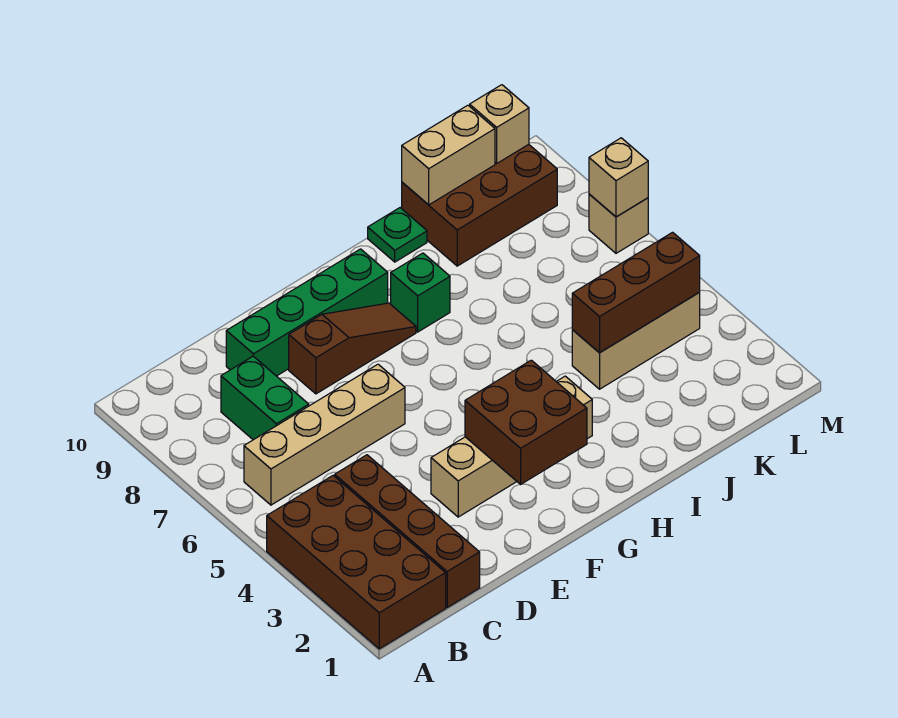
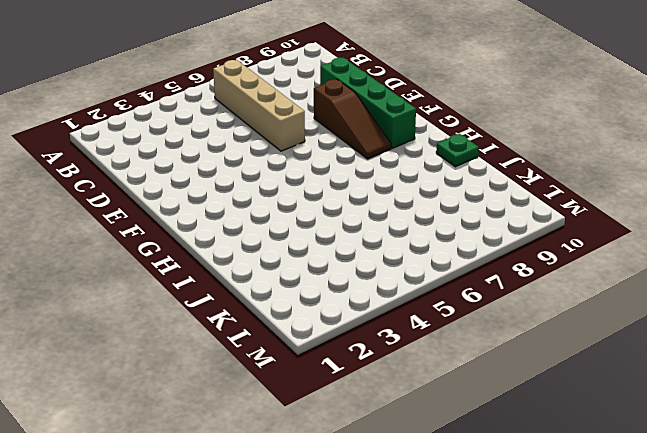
none -> brown brick A1:B4 level 1
none -> brown brick C1:C4 level 1
none -> green brick C7:C8 level 1

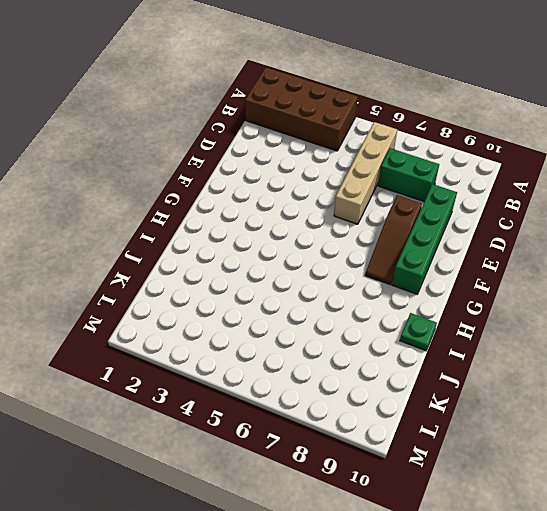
none -> brown brick C1:C4 level 1
none -> tan brick E3:H3 level 1
none -> green brick H8 level 1

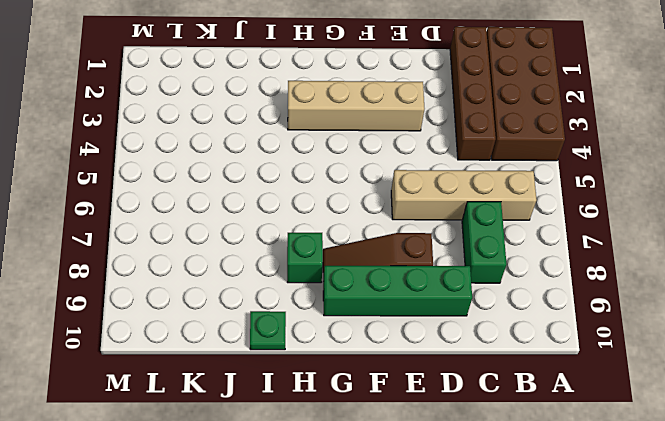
none -> tan brick J4:L4 level 1
none -> brown brick J9:L10 level 1
none -> tan brick M7 level 1

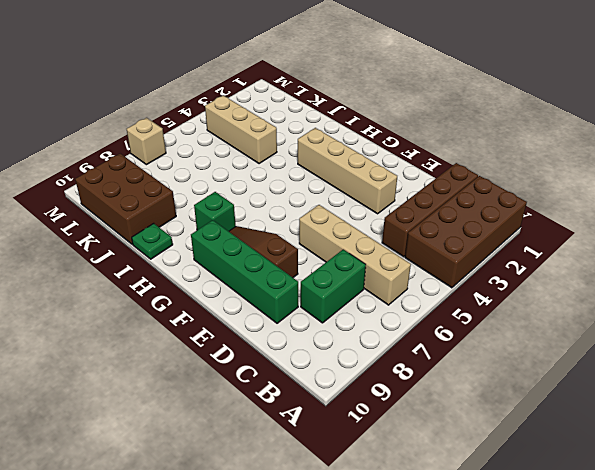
none -> brown brick F2:G3 level 2
none -> brown brick J4:L4 level 2
none -> tan brick J10:K10 level 2

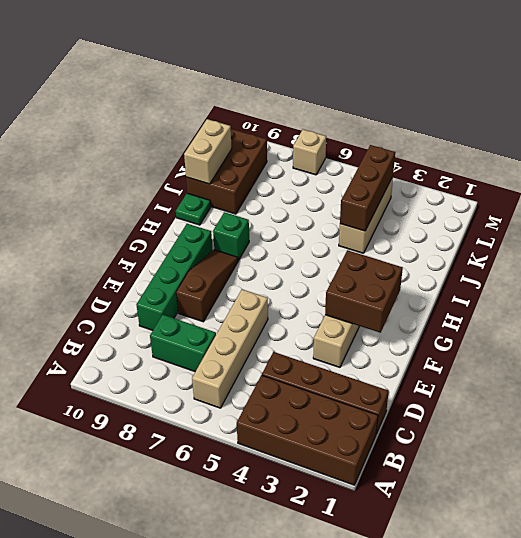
none -> tan brick L10 level 2
none -> tan brick M7 level 2

